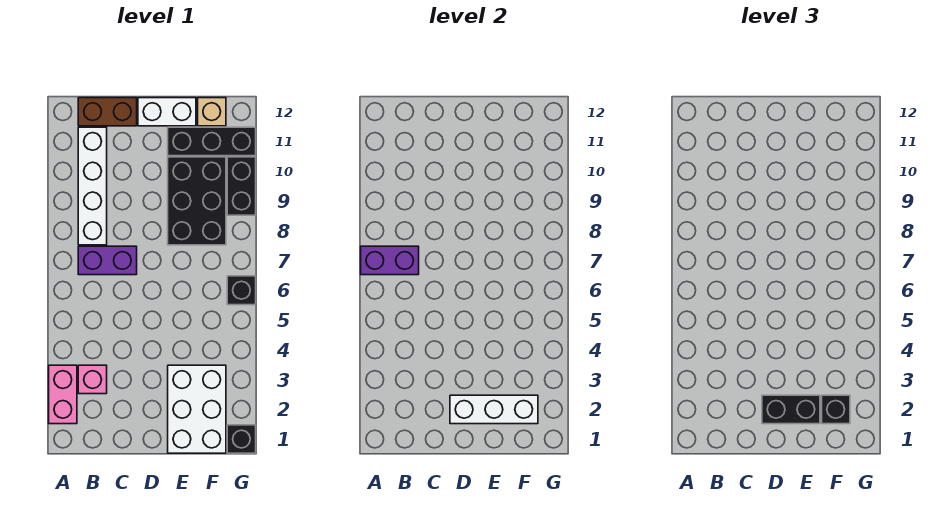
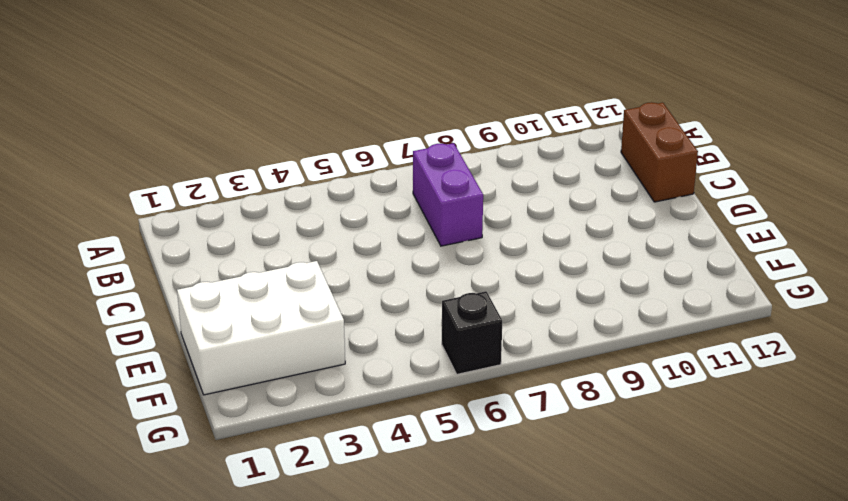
none -> pink brick A2:A3 level 1
none -> pink brick B3 level 1
none -> white brick B8:B11 level 1

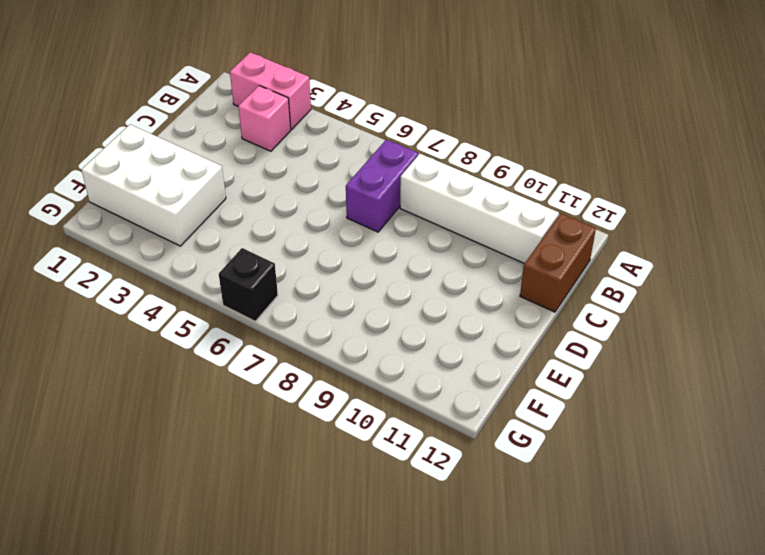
none -> white brick D12:E12 level 1
none -> black brick E8:F10 level 1
none -> black brick E11:G11 level 1

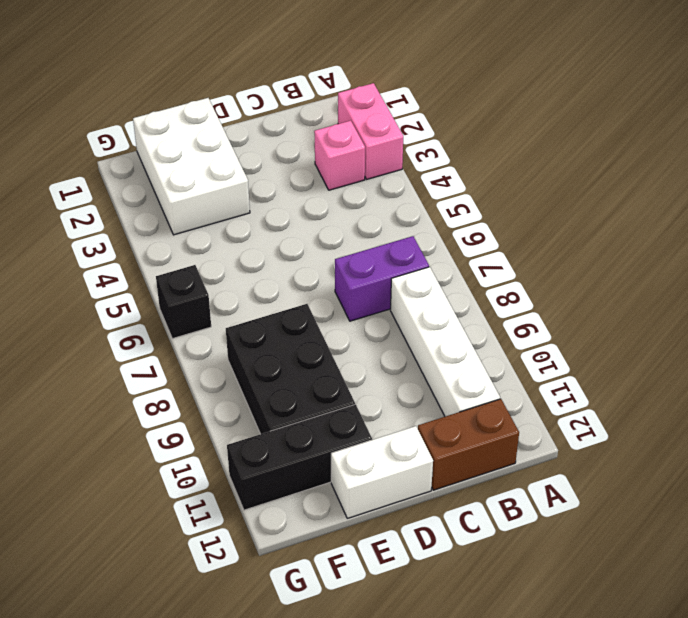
none -> tan brick F12 level 1
none -> black brick G1 level 1
none -> black brick G9:G10 level 1

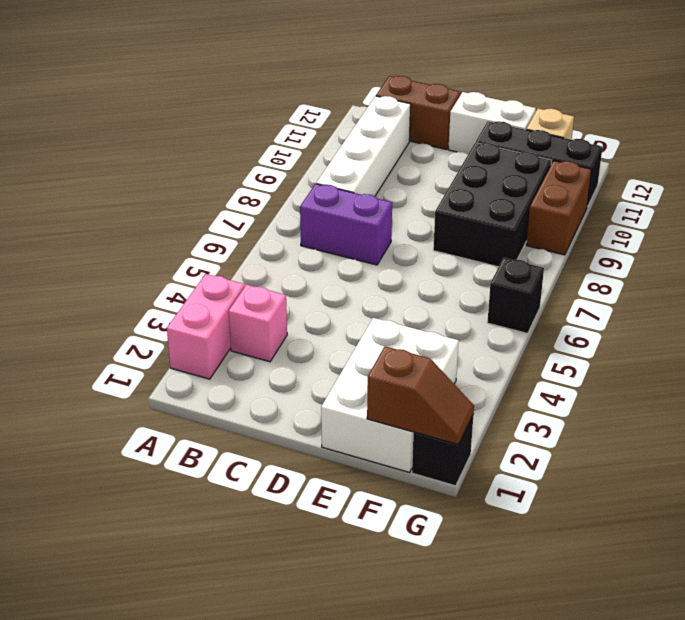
brown slope F1:G1 level 2 top F -> none
brown brick G9:G10 level 1 -> black brick G9:G10 level 1
none -> purple brick A7:B7 level 2
none -> white brick D2:F2 level 2
none -> black brick D2:E2 level 3

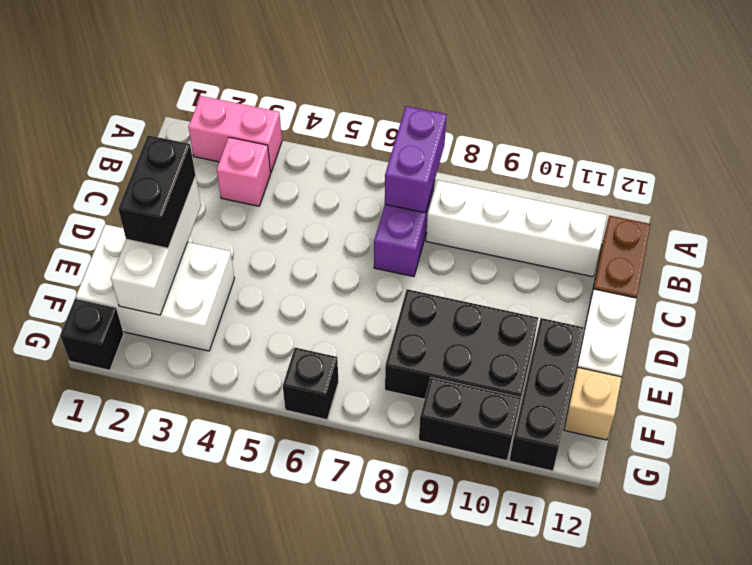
none -> black brick F2 level 3

